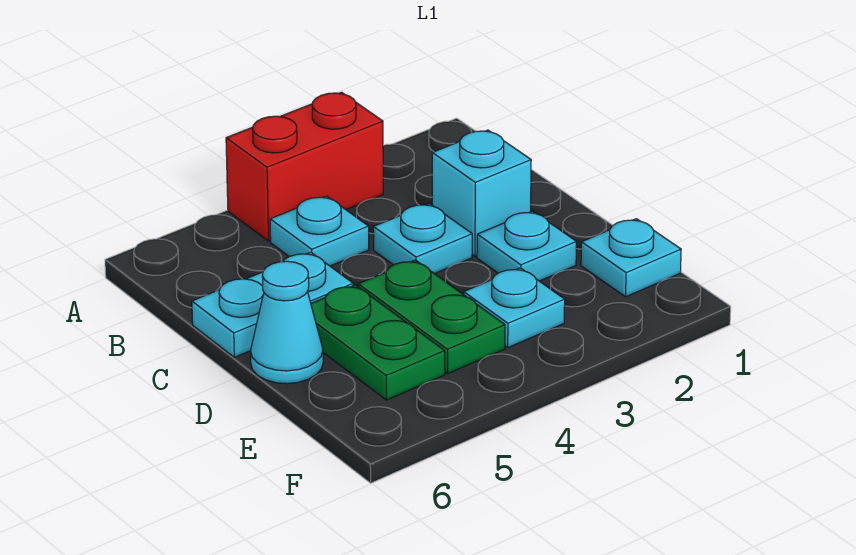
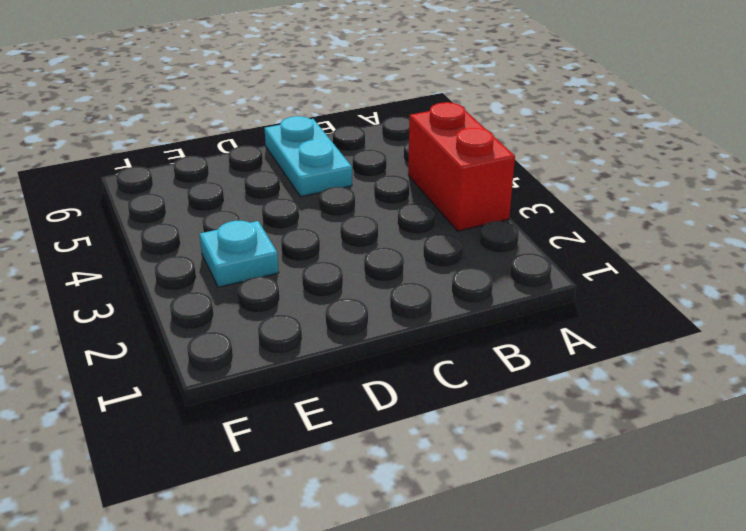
none -> cyan plate B4 level 1
none -> cyan brick C2 level 1

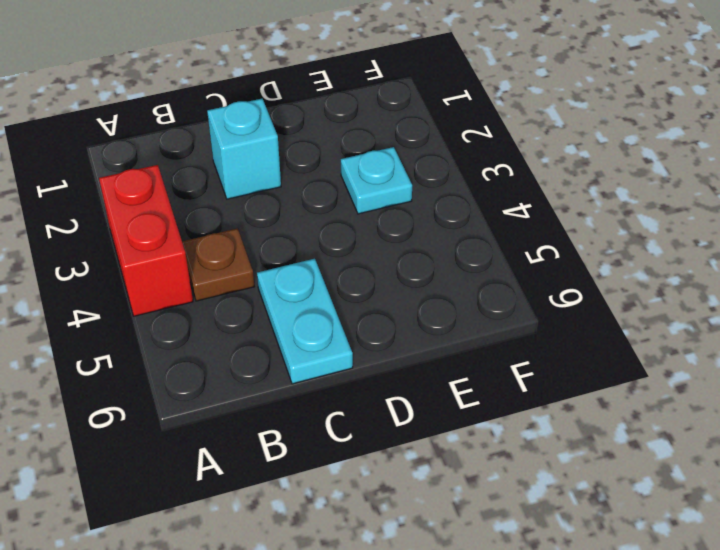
brown plate B4 level 1 -> cyan plate B4 level 1
none -> cyan plate C3 level 1
none -> cyan plate D2 level 1

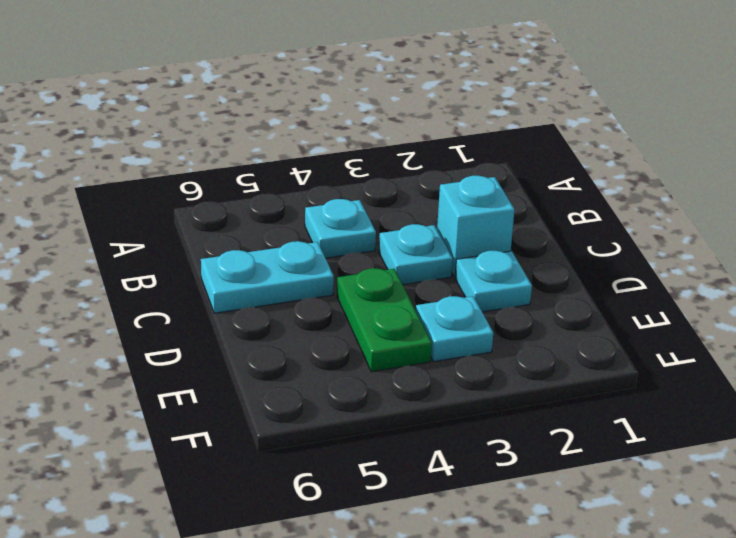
none -> red brick A3:A4 level 1
none -> green plate D5:E5 level 1

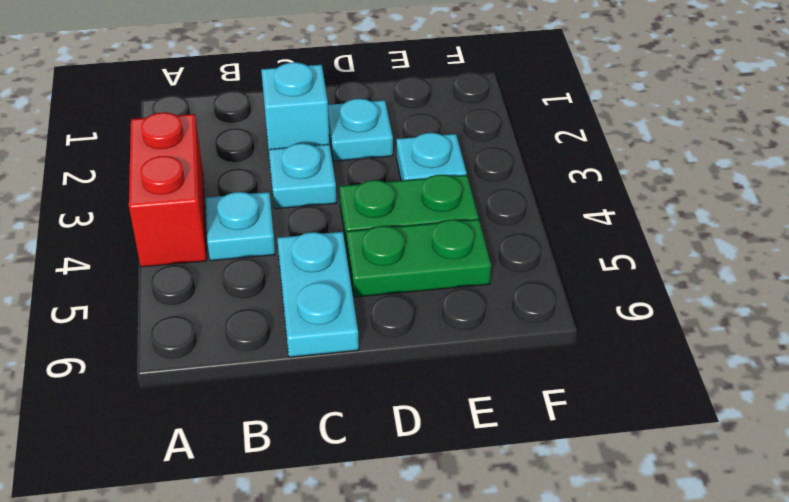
none -> cyan cone D6 level 1
none -> cyan plate E1 level 1

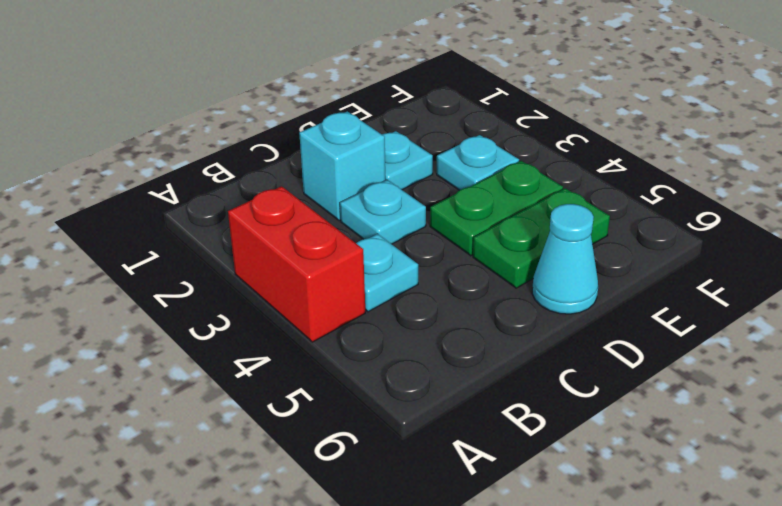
none -> cyan plate C5:C6 level 1
none -> cyan plate E1 level 1

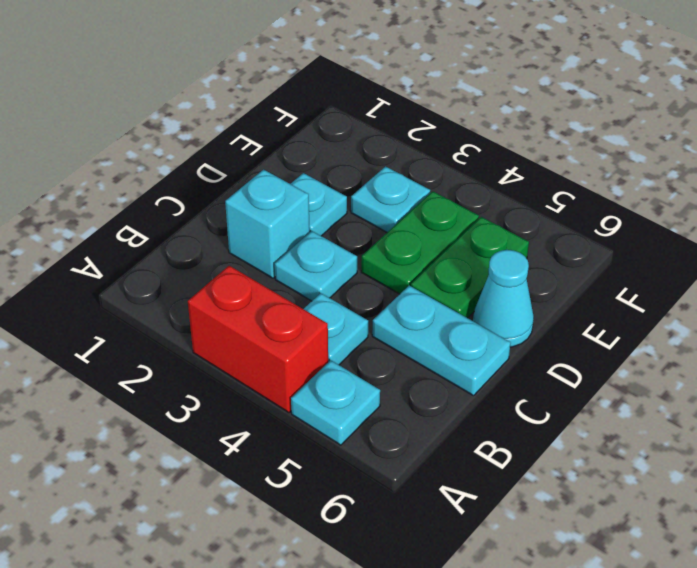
cyan plate A5 level 1 -> cyan plate E1 level 1

